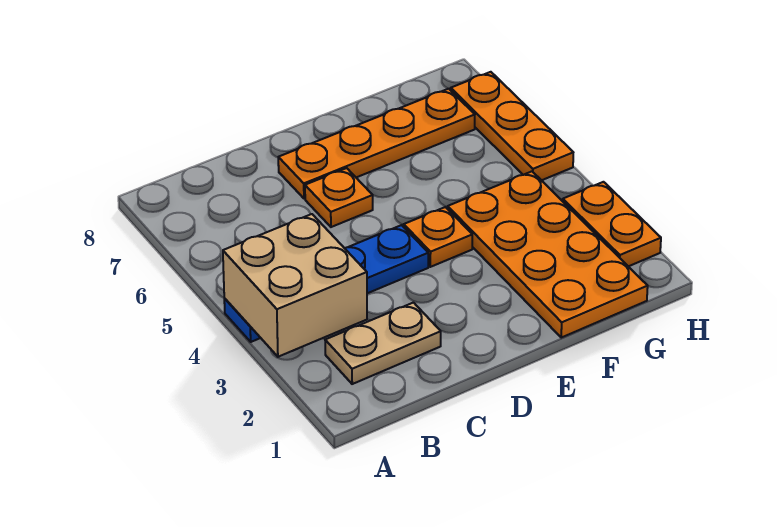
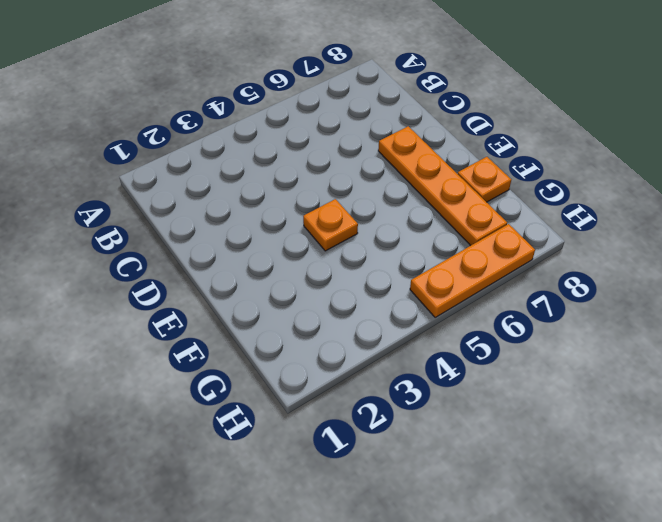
orange plate F8 level 1 -> orange plate D6 level 1
none -> blue plate A4:D4 level 1
none -> tan plate B2:C2 level 1

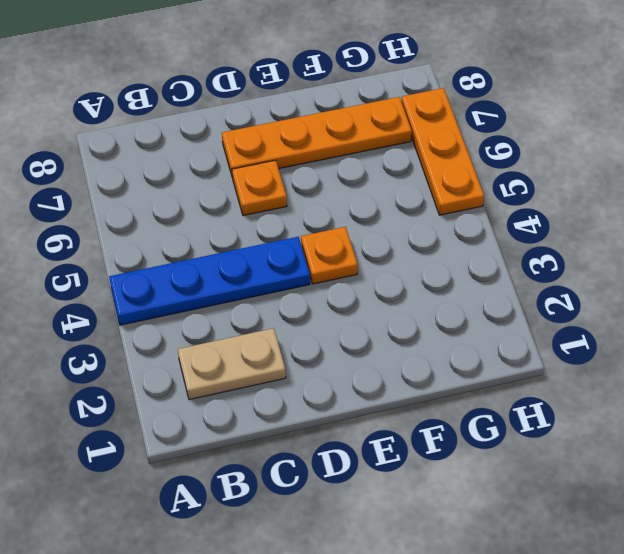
none -> orange plate F1:G4 level 1
none -> orange plate H2:H3 level 1

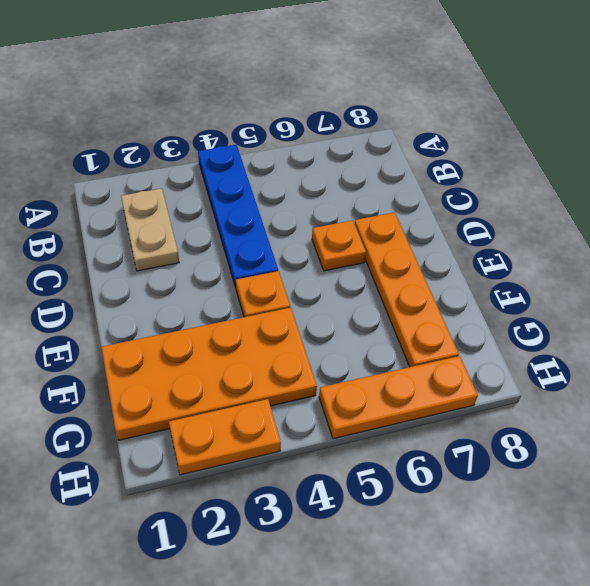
none -> tan brick A3:B4 level 2

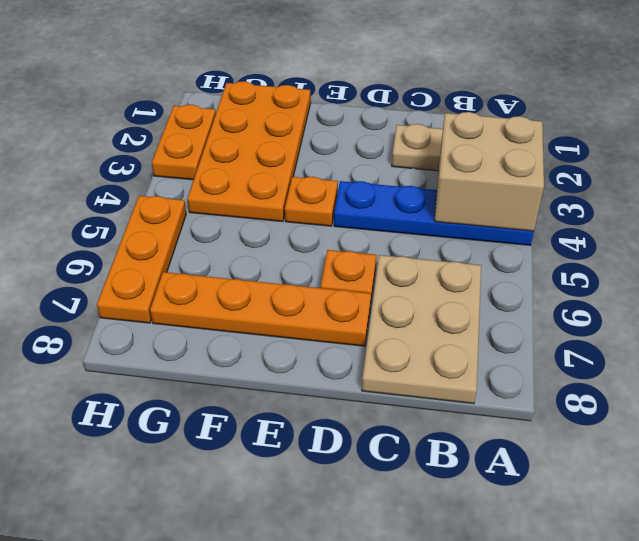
tan plate B6:C8 level 1 -> none

